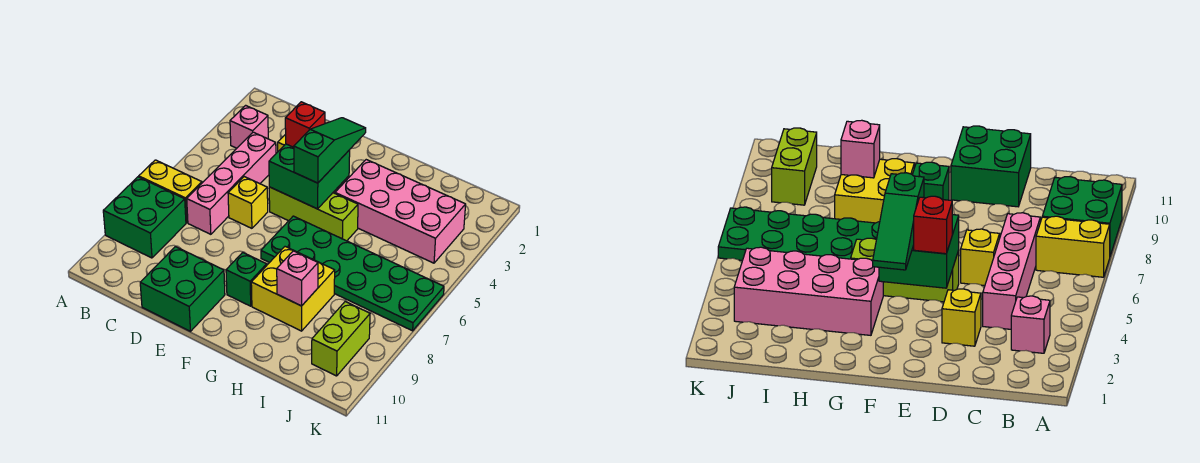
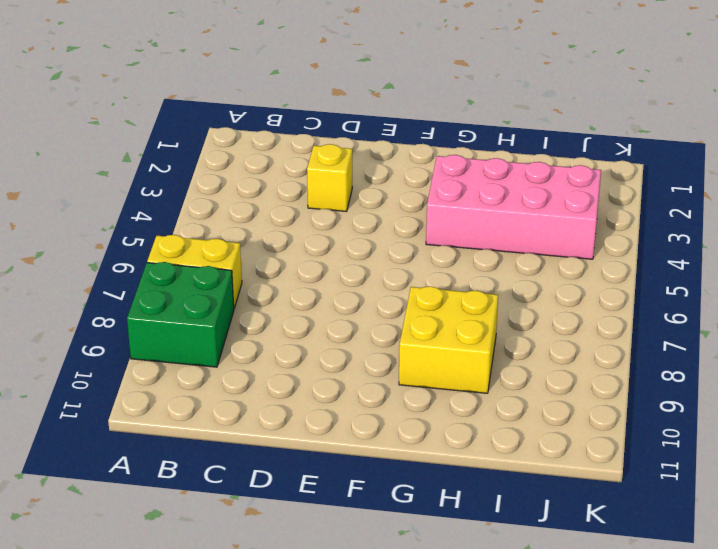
none -> pink brick B3 level 1
none -> pink brick C4:C7 level 1
none -> yellow brick D6 level 1

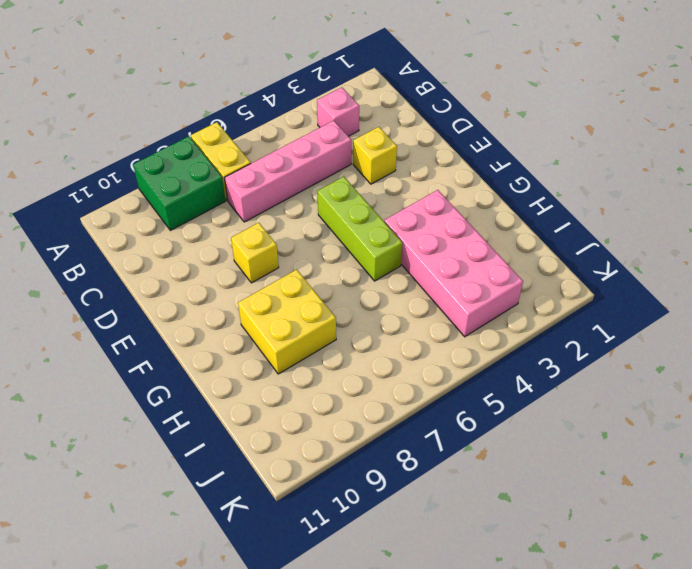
yellow brick E8 level 1 -> yellow brick D6 level 1
none -> green brick D10:E11 level 1
none -> green plate F6:K7 level 1
none -> green brick F9 level 1

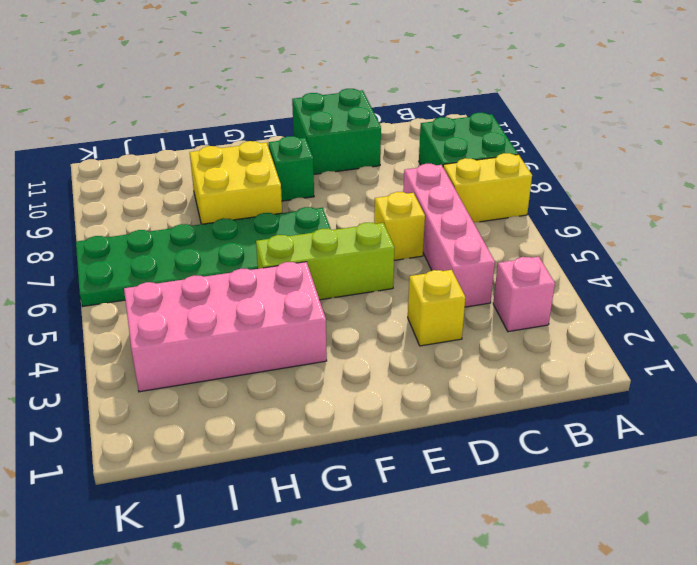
none -> lime brick J9:J10 level 1
none -> green brick E4:F5 level 2
none -> pink brick H9 level 2

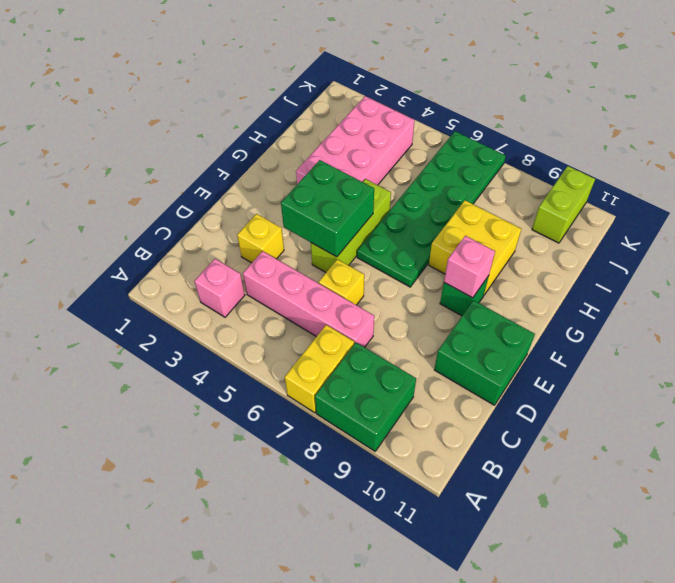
pink brick F9 level 2 -> pink brick H9 level 2
lime brick J10:K10 level 1 -> lime brick J9:J10 level 1
none -> red brick E4 level 3
none -> green slope F3:F5 level 3 top 5

